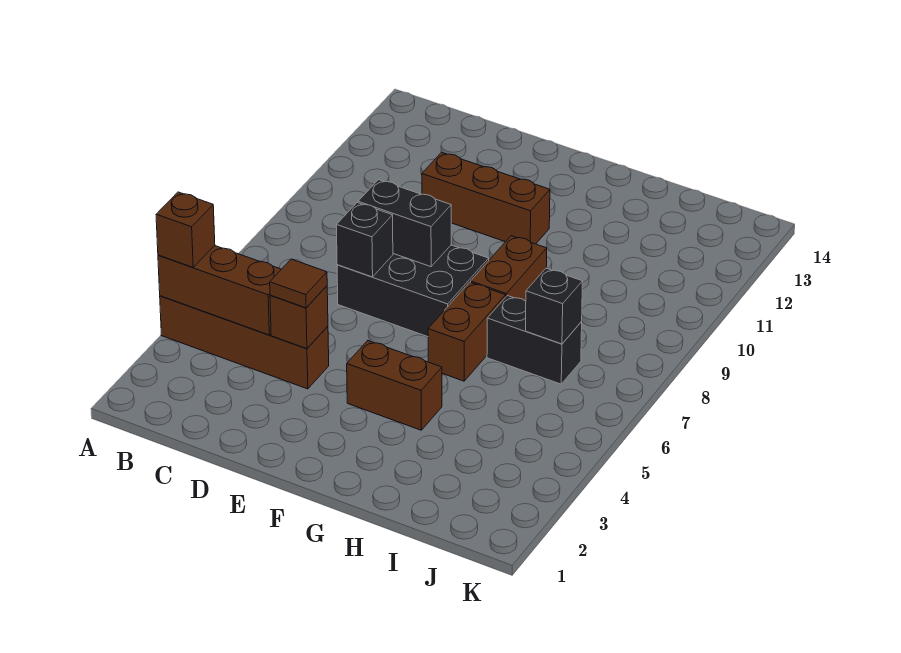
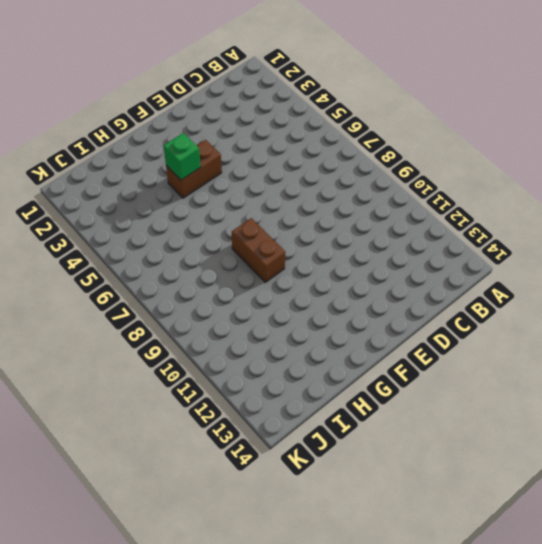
green brick G4 level 2 -> none
none -> brown brick A4:D4 level 1
none -> black brick D7:F8 level 1
none -> brown brick D11:F11 level 1

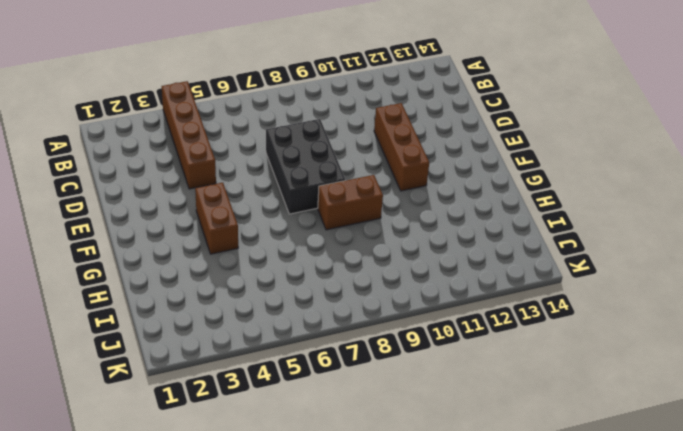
none -> brown brick G6:G7 level 1
none -> black brick H7:I7 level 1
none -> brown brick A4:C4 level 2

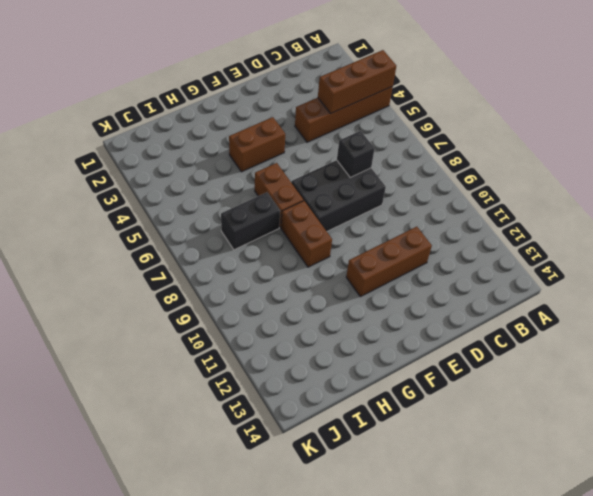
none -> brown brick D4 level 2
none -> black brick D8:E8 level 2
none -> black brick I7 level 2

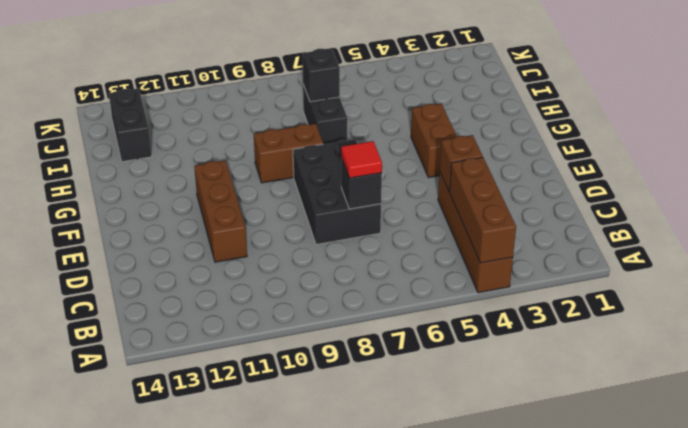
red tile D7 level 3 -> none
black brick I13:J13 level 1 -> black brick D8:E8 level 2
none -> brown brick G6:G7 level 1
none -> brown brick A4 level 3
none -> brown tile D4 level 3

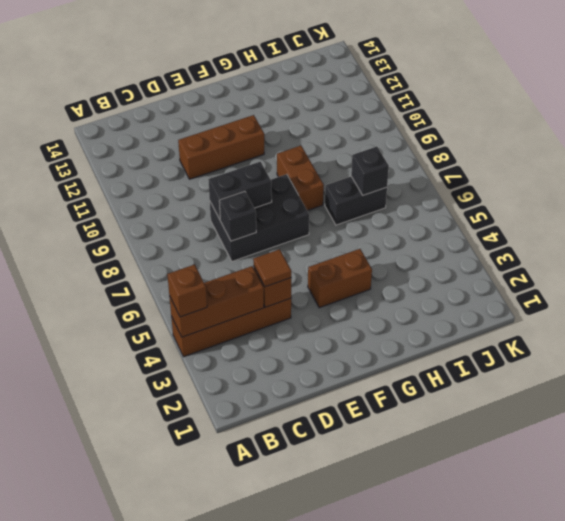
none -> brown brick G6:G7 level 1

